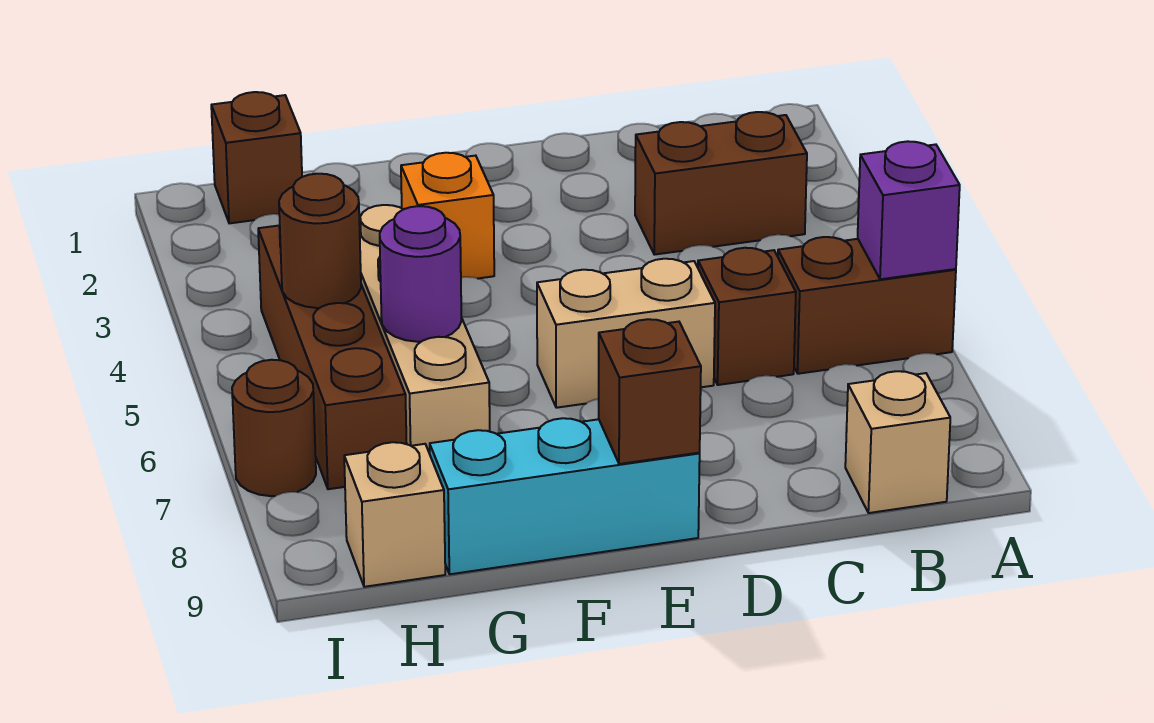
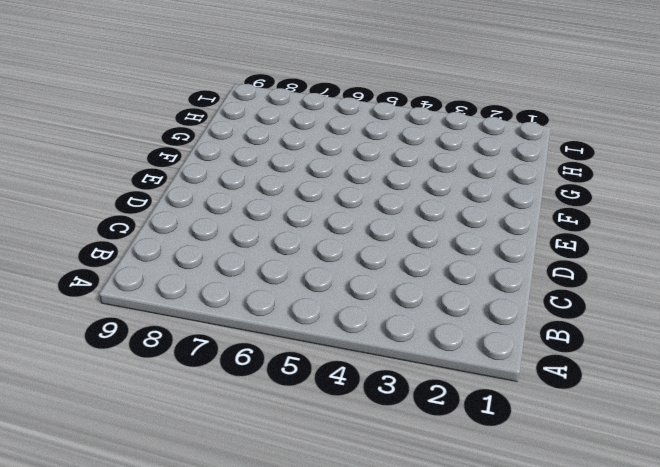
none -> brown brick A6:B6 level 1
none -> brown brick B3:C3 level 1
none -> tan brick B9 level 1

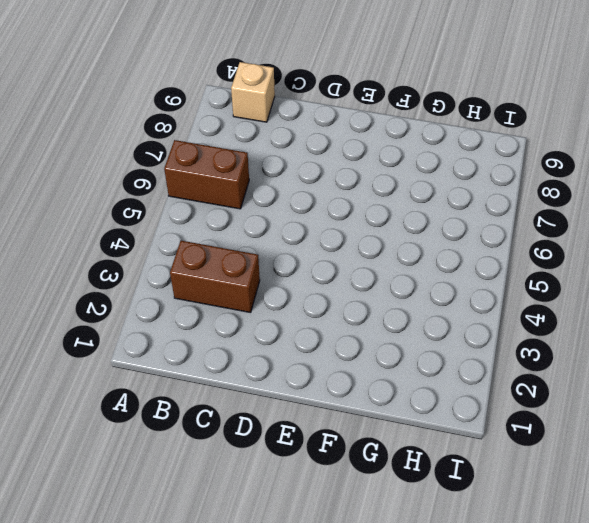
none -> brown brick C6 level 1
none -> tan brick D6:E6 level 1
none -> cyan brick E9:G9 level 1

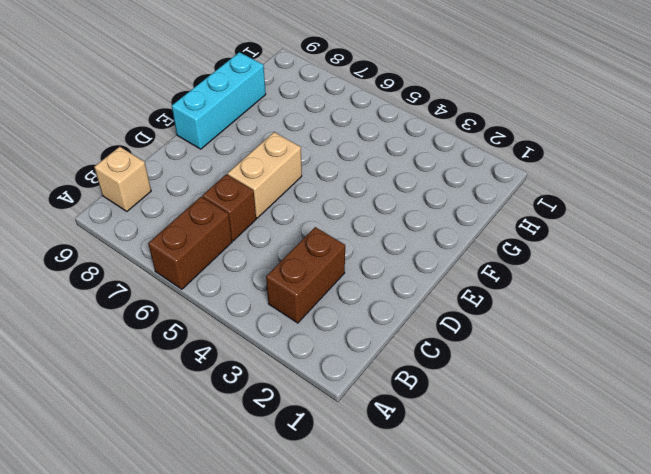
none -> orange brick F3 level 1
none -> tan brick G4:G7 level 1
none -> brown brick H1 level 1

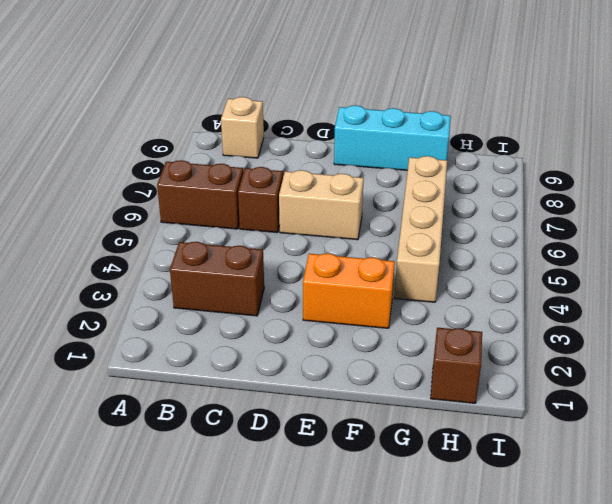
orange brick E3:F3 level 1 -> orange brick F3 level 1
none -> brown brick H4:H7 level 1
none -> tan brick H9 level 1
none -> brown round brick I7 level 1

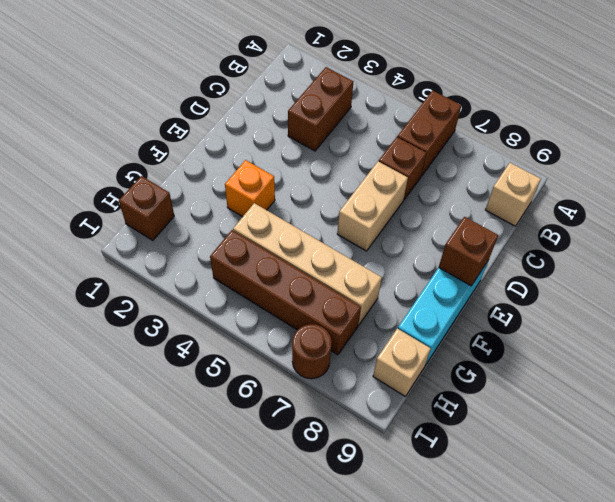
none -> purple brick A6 level 2
none -> purple round brick G6 level 2
none -> brown round brick H5 level 2

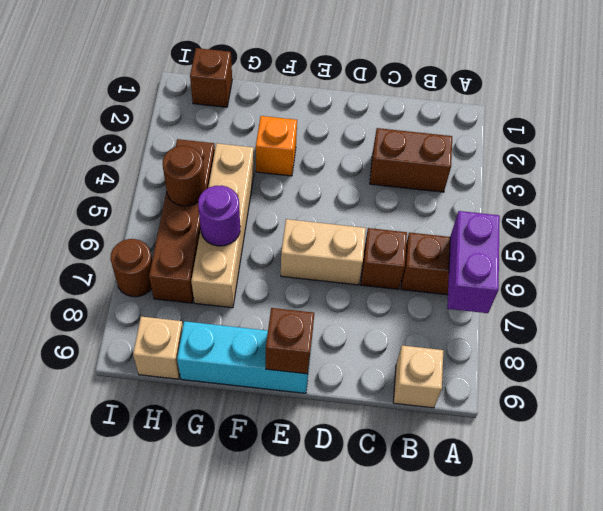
purple brick A6:A7 level 2 -> purple brick A6 level 2

